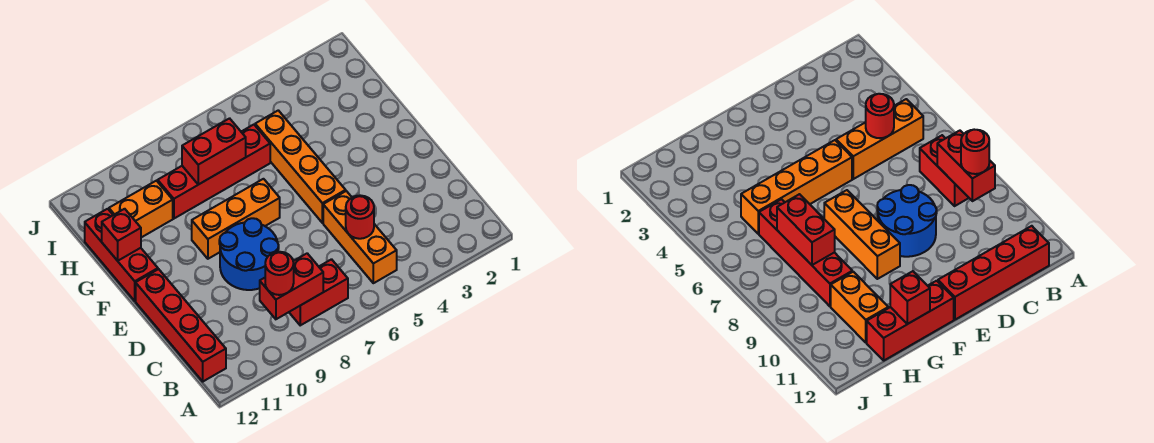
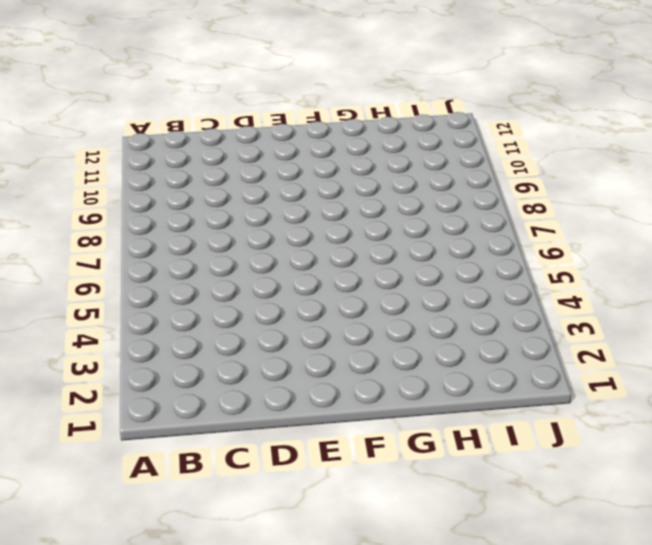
none -> orange brick B5:D5 level 1
none -> red brick B7:B8 level 1
none -> red brick B12:E12 level 1

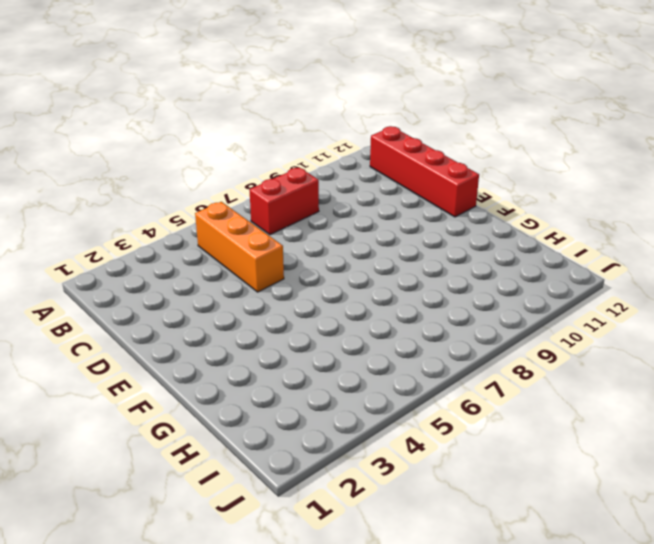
none -> blue round brick D8:E9 level 1
none -> orange brick E5:H5 level 1
none -> orange brick F7:F9 level 1

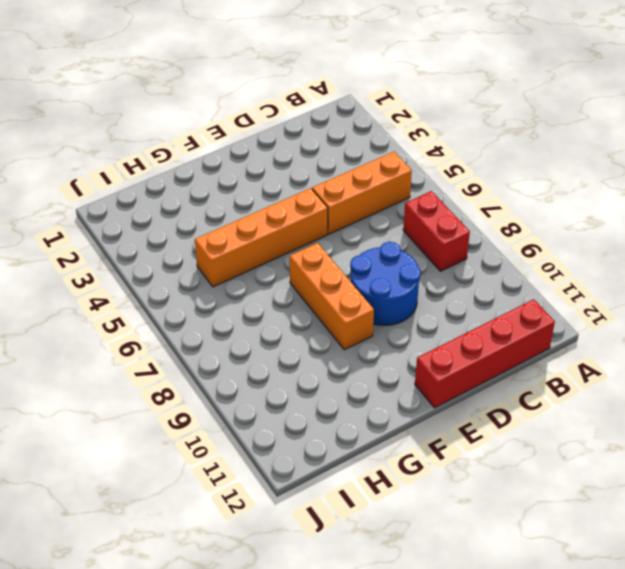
none -> red brick F12:H12 level 1
none -> red brick H6:H9 level 1
none -> orange brick H10:H11 level 1

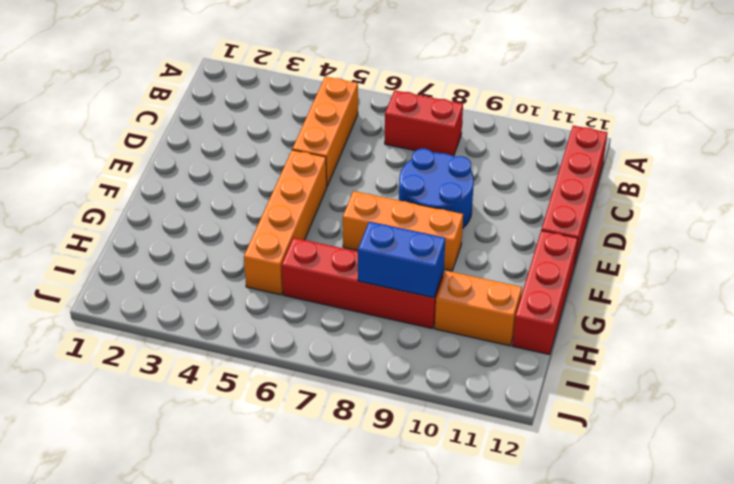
blue brick H8:H9 level 2 -> red brick H7:H8 level 2
none -> red brick B8:B9 level 2
none -> red round brick C5 level 2
none -> red brick G12 level 2

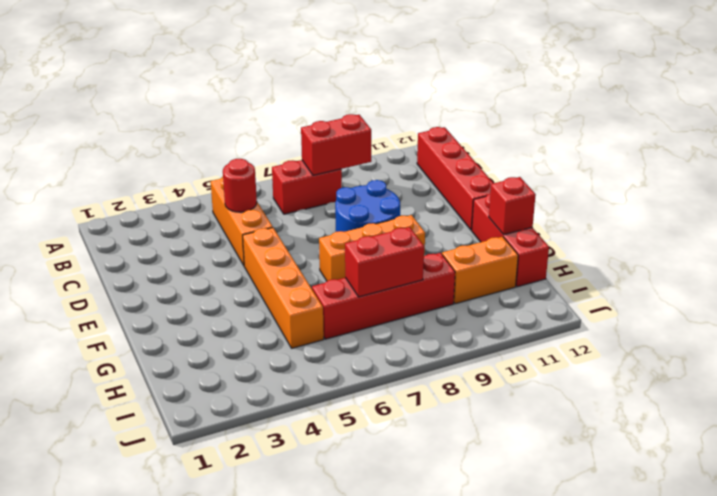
none -> red round brick B9 level 3

